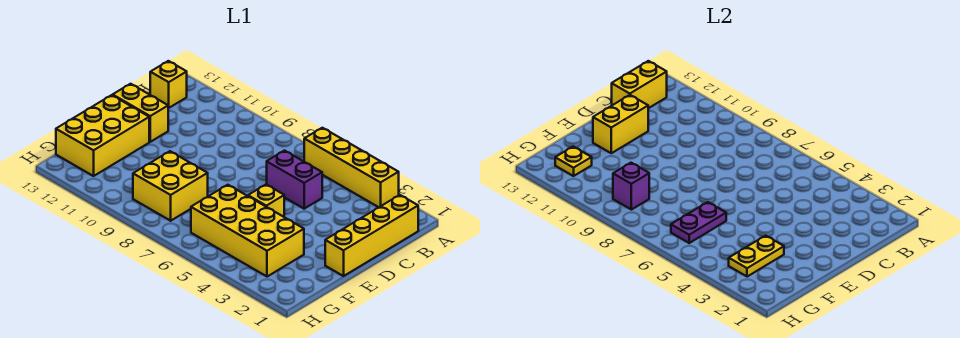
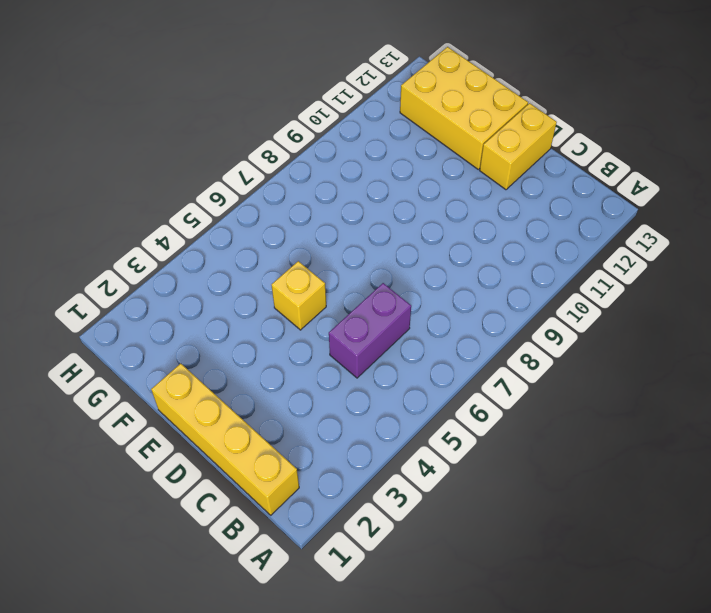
none -> yellow brick A3:A6 level 1
none -> yellow brick B13 level 1
none -> yellow brick F3:G6 level 1

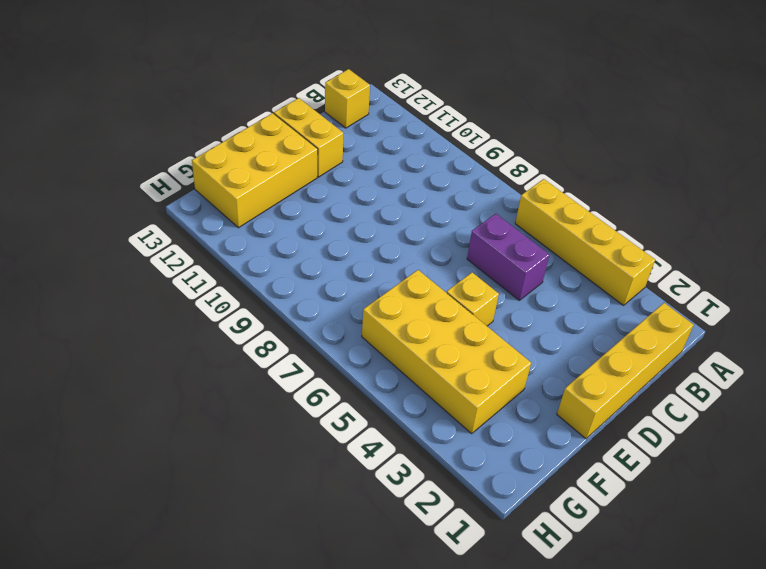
none -> yellow brick F8:G9 level 1
none -> yellow brick B13:C13 level 2
none -> yellow brick D12:E12 level 2

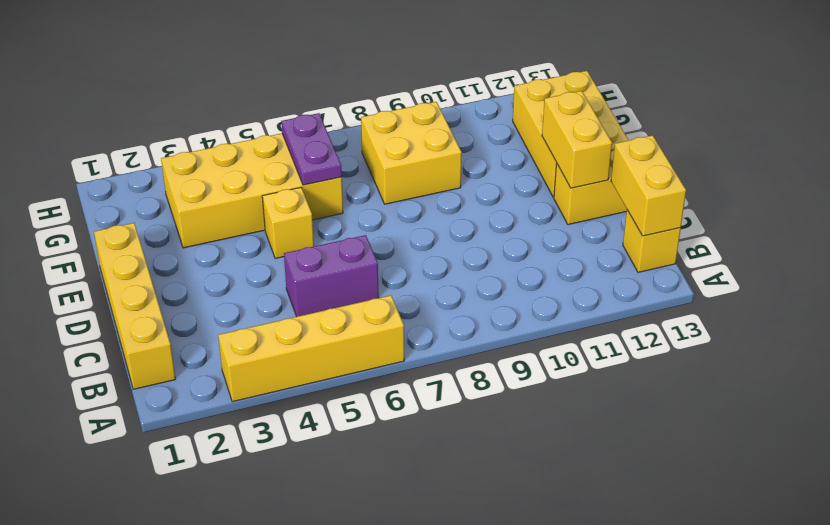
none -> yellow plate F3:G3 level 2
none -> purple brick G9 level 2
none -> yellow plate G12 level 2

